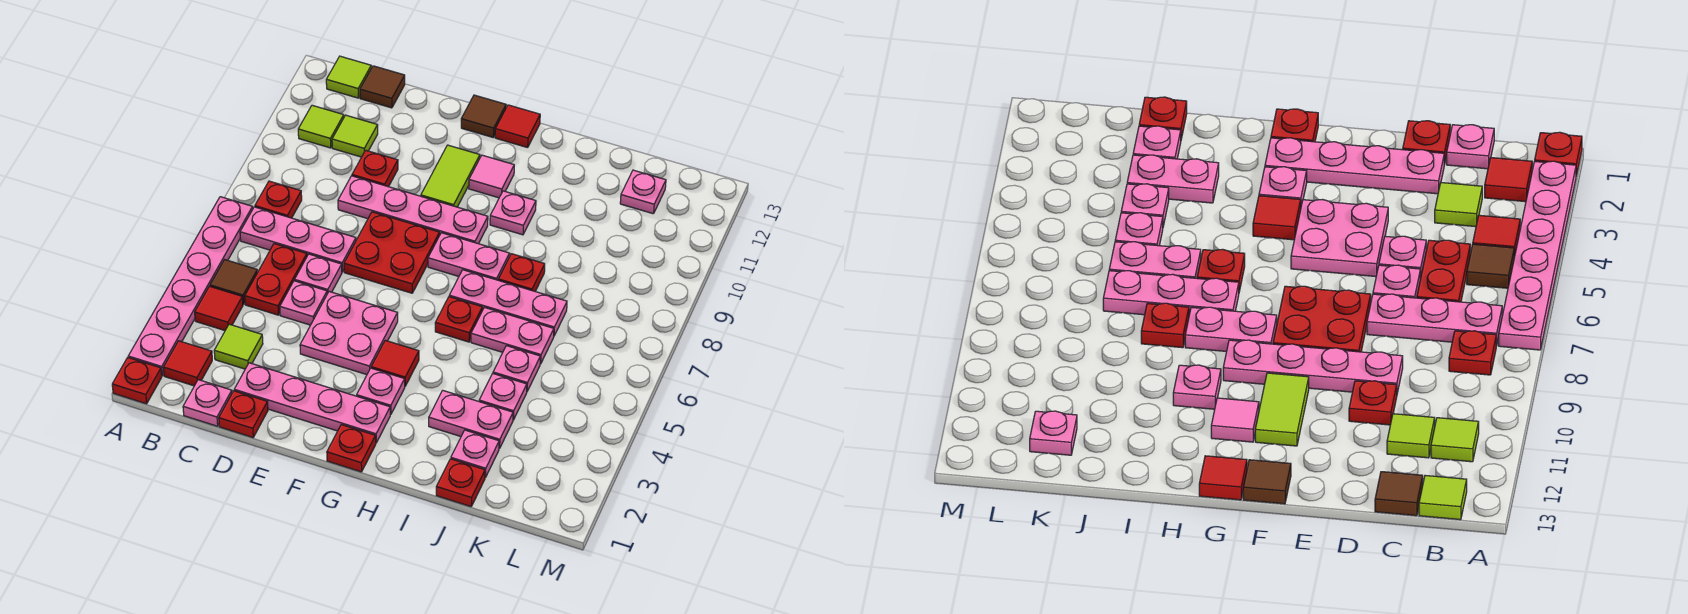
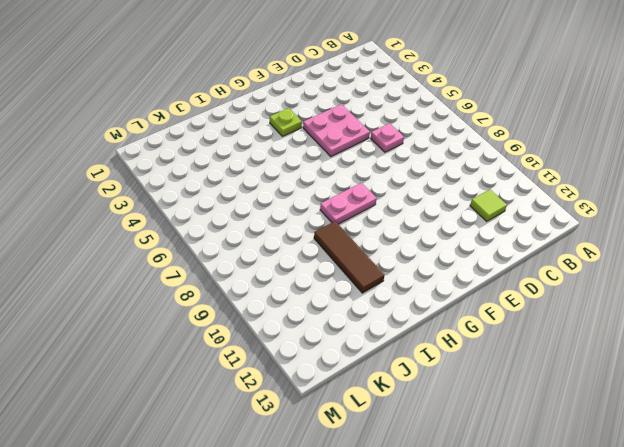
lime plate G3 level 1 -> pink plate G3 level 1
brown tile I9:I11 level 1 -> none
none -> red plate A1 level 1
none -> pink plate A2:A7 level 1
none -> red tile B2 level 1
none -> red tile B4 level 1

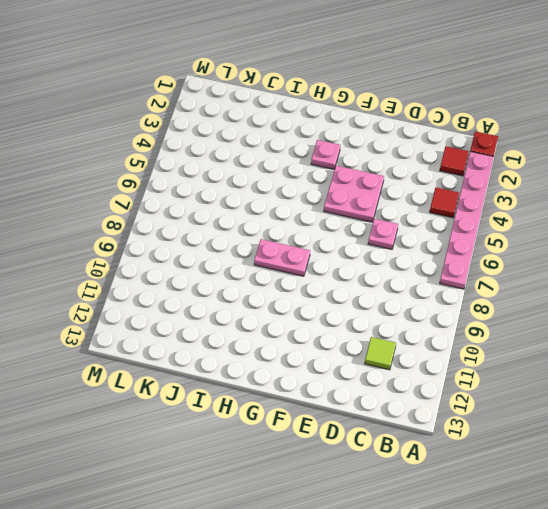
none -> brown tile B5 level 1
none -> pink plate B7:D7 level 1
none -> red plate B8 level 1
none -> lime tile B11 level 1

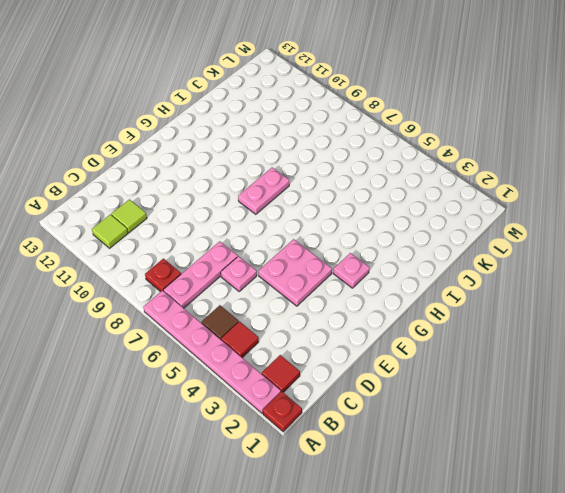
none -> lime tile B13 level 1
none -> pink plate C1 level 1
none -> lime tile C3 level 1
none -> red plate C5:C6 level 1

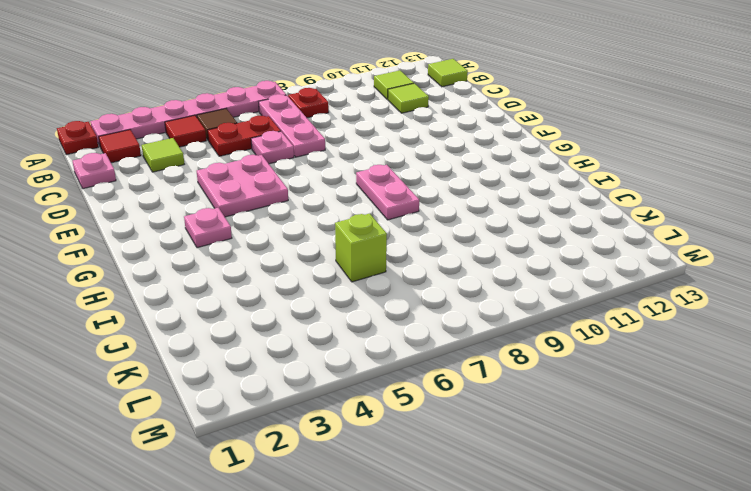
lime brick J6 level 1 -> pink plate I6:J6 level 1
none -> brown tile C13 level 1
none -> red plate D1 level 1
none -> pink plate D2:G2 level 1
none -> pink plate D5 level 1

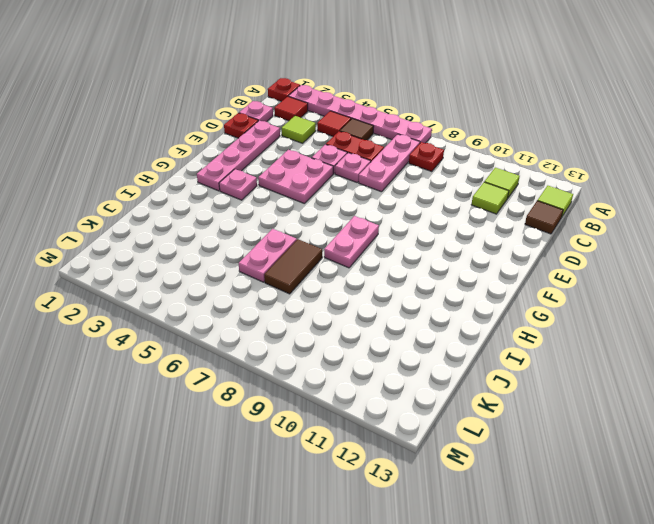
brown tile I7:J7 level 1 -> pink plate H7:J7 level 1
none -> pink plate D9:G9 level 1
none -> red plate D10 level 1
none -> red plate E7:F8 level 1
none -> lime tile F10:F11 level 1

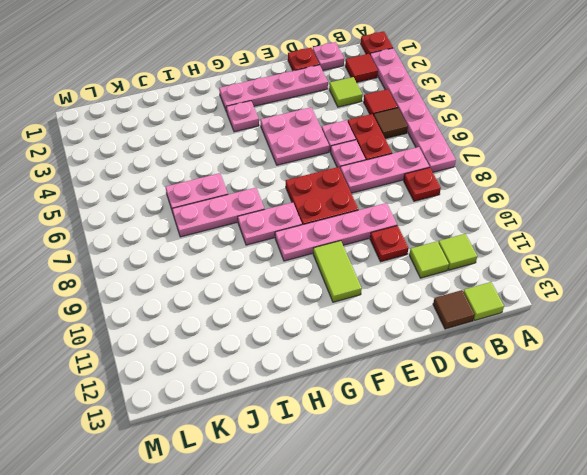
none -> brown tile F13 level 1
none -> red plate G1 level 1
none -> red tile G4 level 1
none -> pink tile G11 level 1

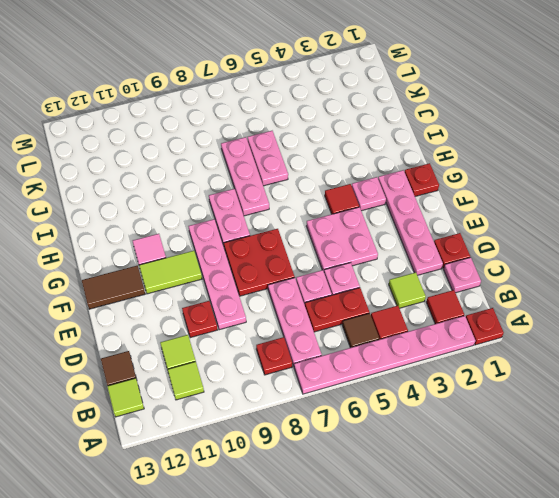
brown tile F12:F13 level 1 -> brown tile F13 level 1
none -> red tile G13 level 1
none -> red plate H6 level 1
none -> pink plate H10 level 1
none -> pink plate I3:J3 level 1

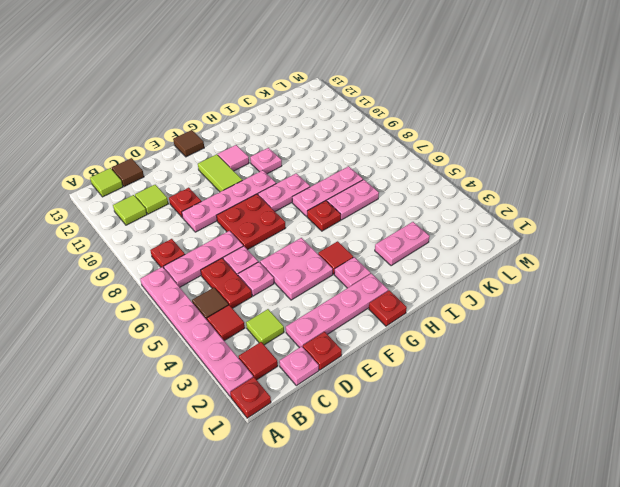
none -> red tile G13 level 1
none -> red plate I8 level 1
none -> red plate J1 level 1
none -> pink plate J2 level 1

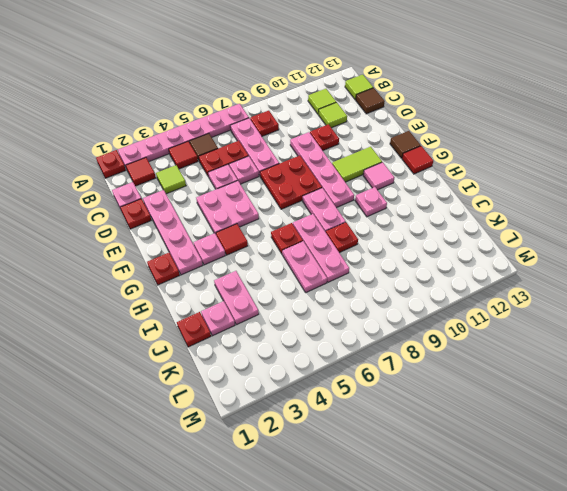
none -> pink plate J4 level 1
none -> pink plate J5 level 1
none -> pink plate K12 level 1

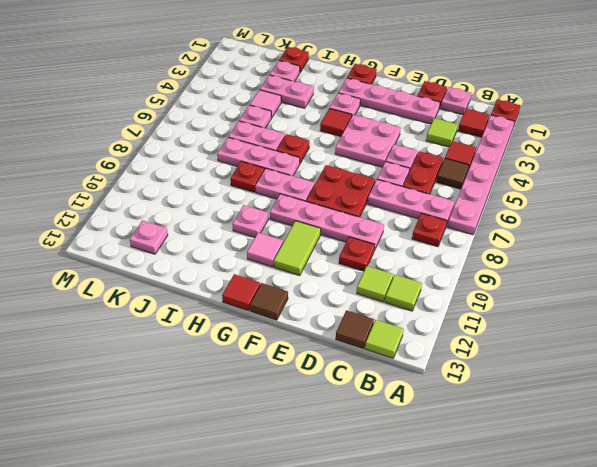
pink tile J4 level 1 -> pink plate J4 level 1

